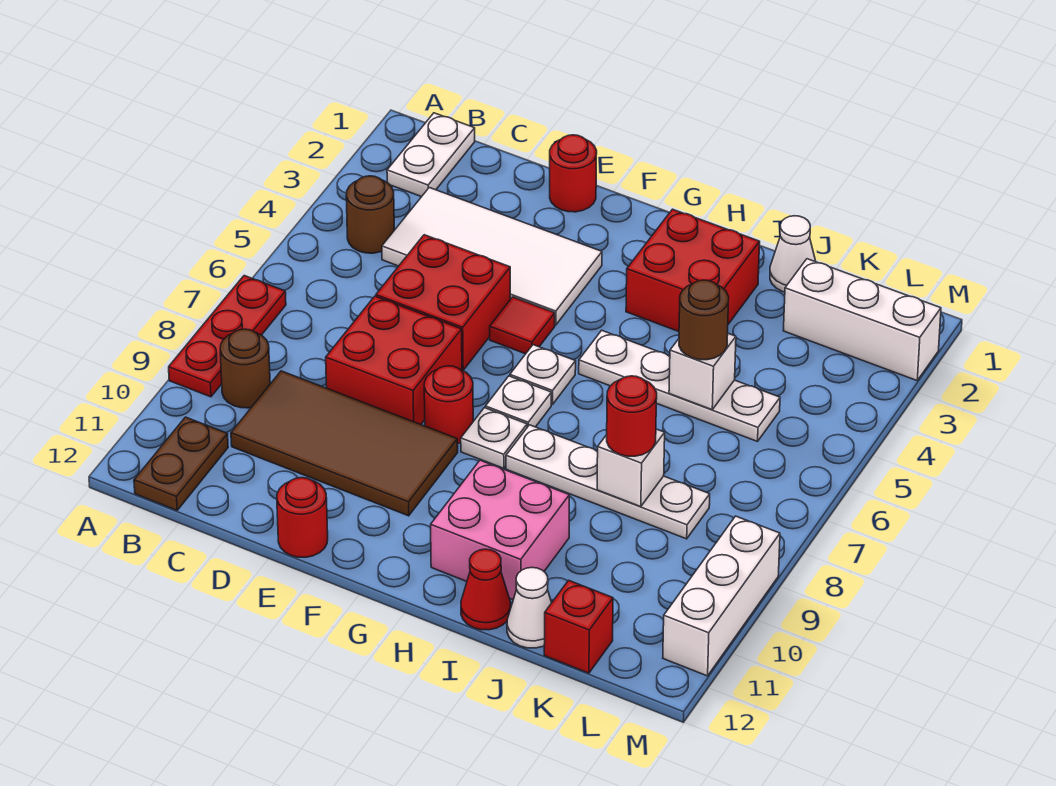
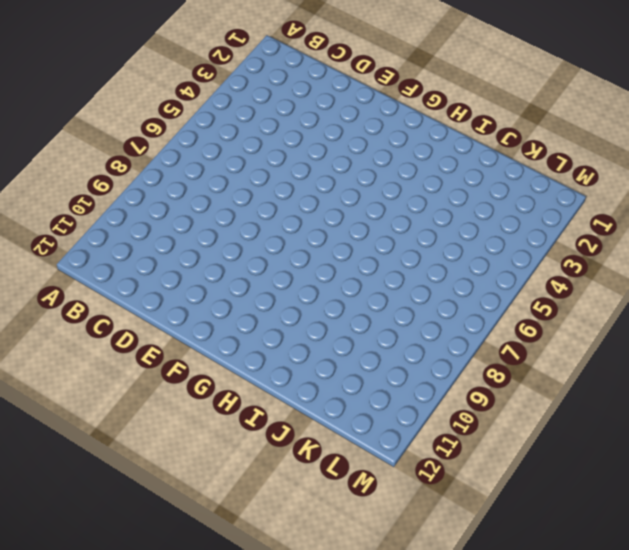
none -> red plate A7:A9 level 1
none -> white plate B1:B2 level 1
none -> brown round brick B4 level 1
none -> brown round brick B9 level 1

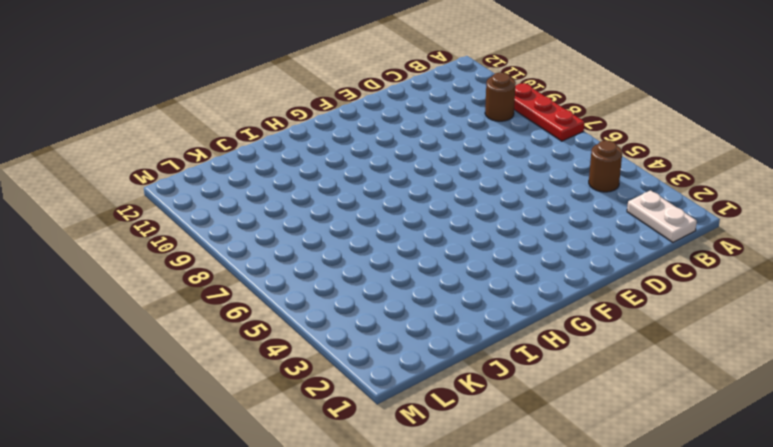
none -> brown plate B11:B12 level 1
none -> white tile C3:F4 level 1
none -> brown tile C9:F10 level 1
none -> red brick D5:E6 level 1

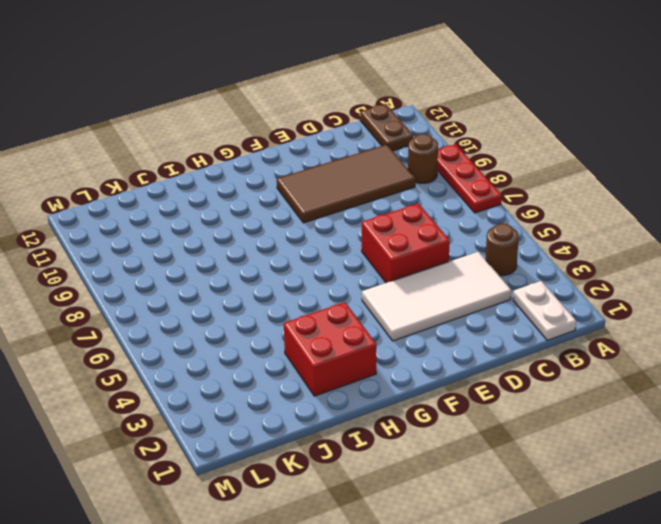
none -> red brick D7:E8 level 1
none -> red round brick E1 level 1
none -> red round brick E12 level 1
none -> red tile F5 level 1

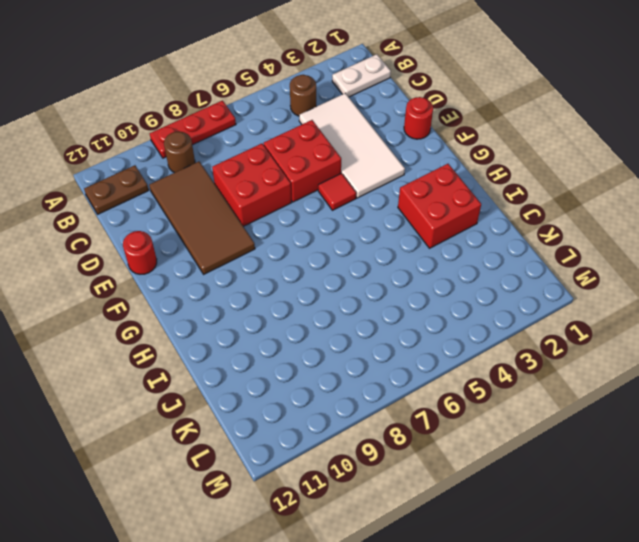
none -> red round brick F8 level 1
none -> white plate G6 level 1
none -> white plate G7 level 1
none -> white plate G8 level 1

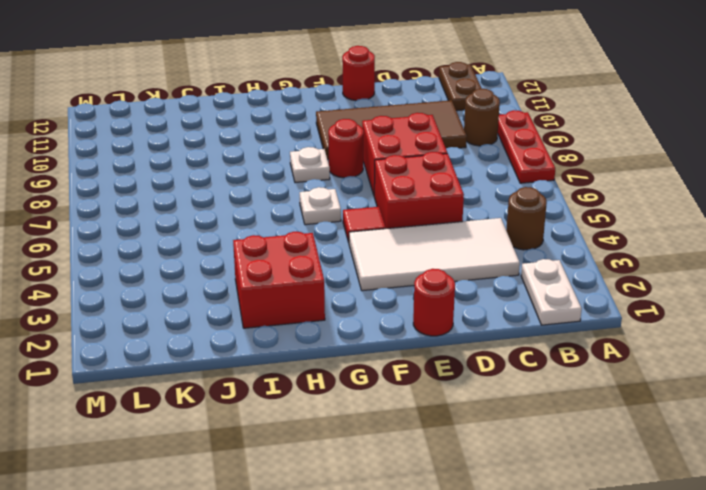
none -> white plate G7 level 1
none -> white plate H5:K5 level 1
none -> white plate H8:K8 level 1
none -> pink brick H10:I11 level 1

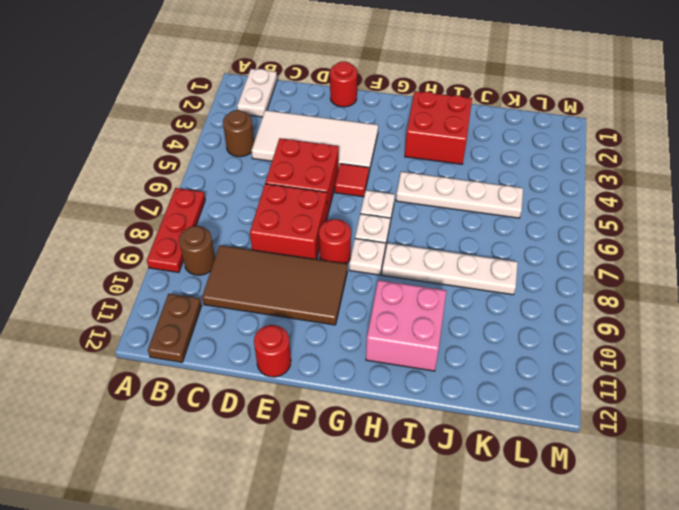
none -> red cone I12 level 1
none -> white cone J1 level 1
none -> white cone J12 level 1
none -> white brick K2:M2 level 1

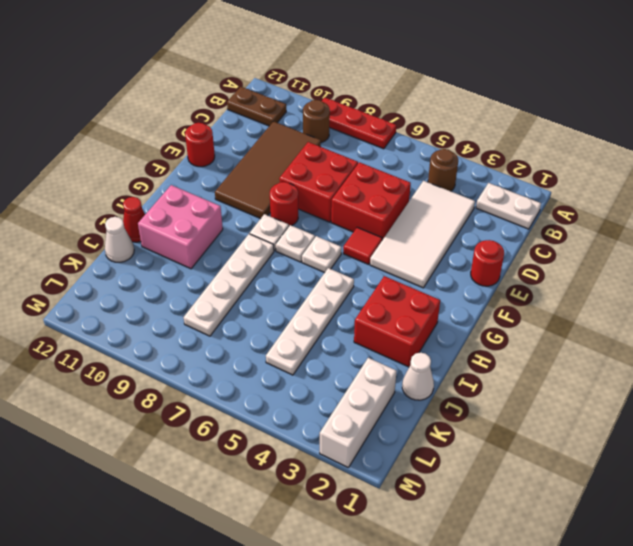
none -> red brick K12 level 1
none -> white brick M9:M11 level 1
none -> white brick J5 level 2
none -> white brick J8 level 2

